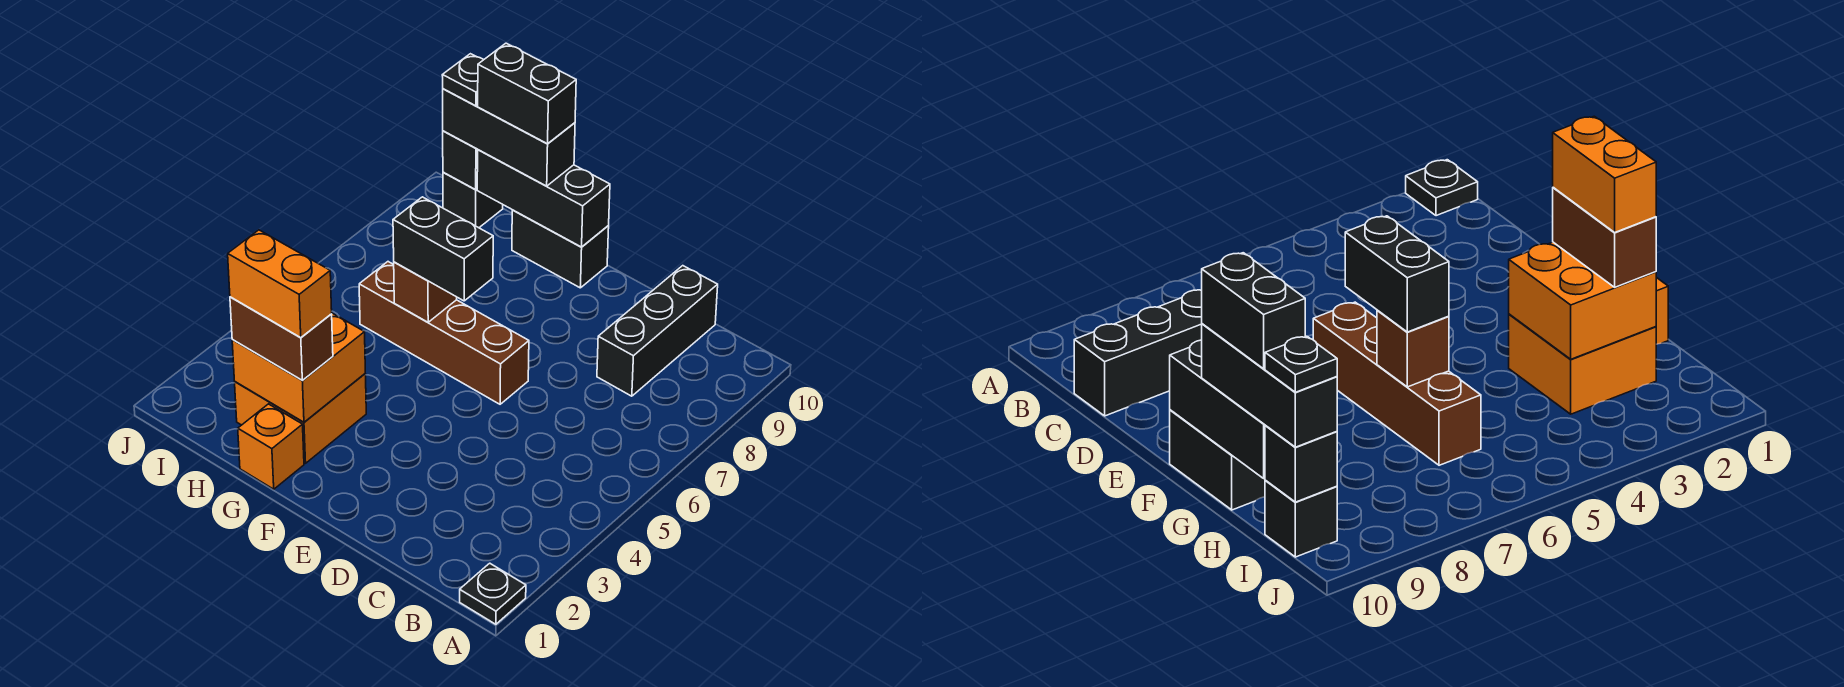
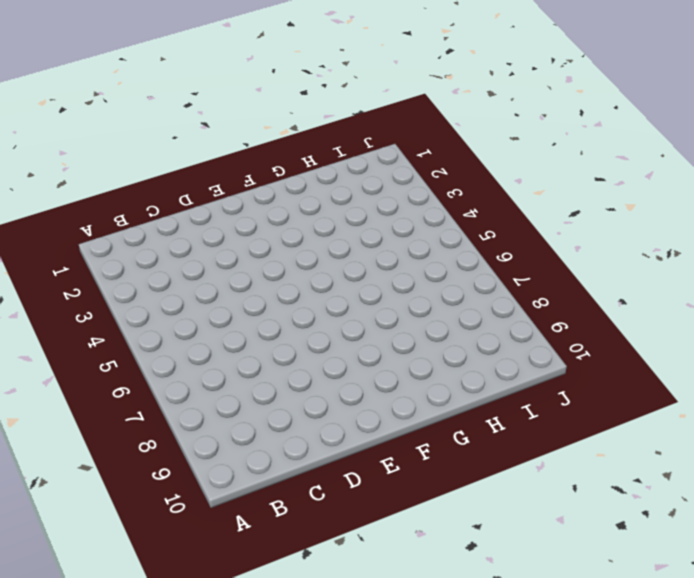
none -> black plate A1 level 1
none -> black brick C8:C10 level 1
none -> brown brick E6:H6 level 1

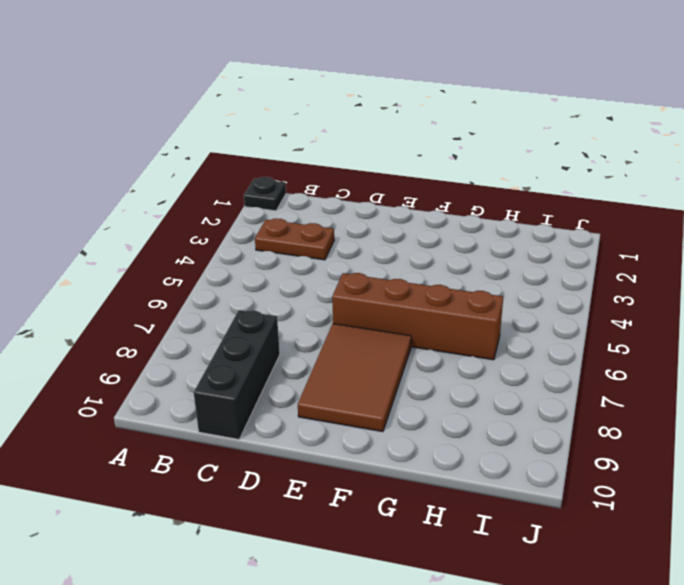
brown plate B3:C3 level 1 -> none
brown tile E7:F9 level 1 -> none
none -> black brick F10:G10 level 1
none -> orange brick G1 level 1
none -> orange brick G2:H3 level 1

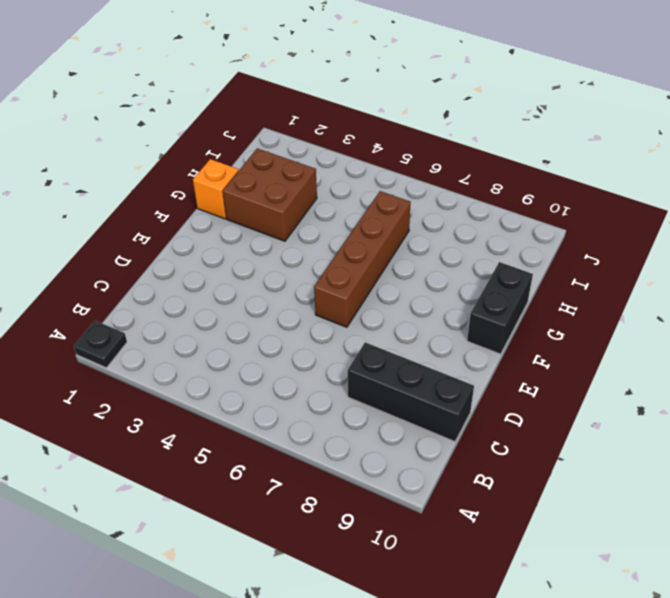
brown brick G2:H3 level 1 -> orange brick G2:H3 level 1
none -> black brick I10 level 1
none -> black brick F10:H10 level 2
none -> orange brick G2:H3 level 2

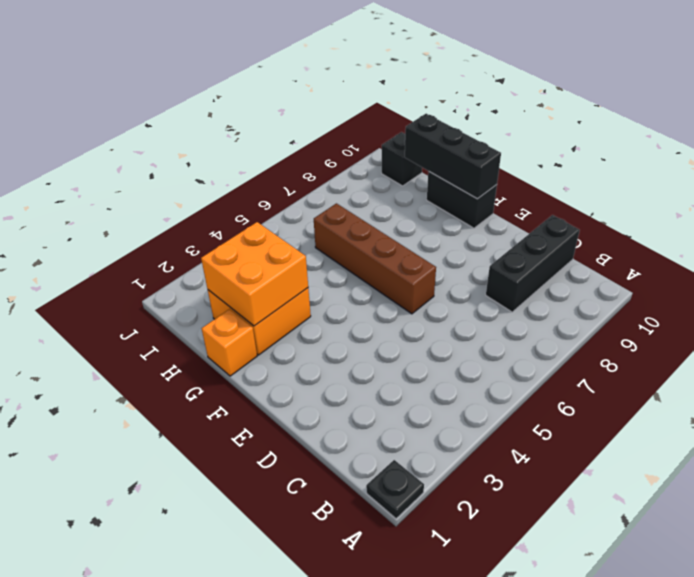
none -> brown brick G6 level 2
none -> black brick I10 level 2
none -> black brick F6:G6 level 3

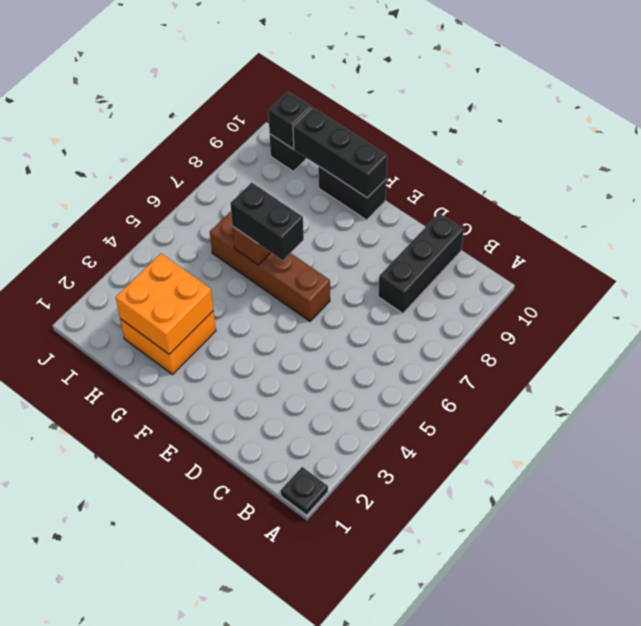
none -> orange brick G1 level 1
none -> brown brick G2:H2 level 3
none -> black brick G10:I10 level 3

